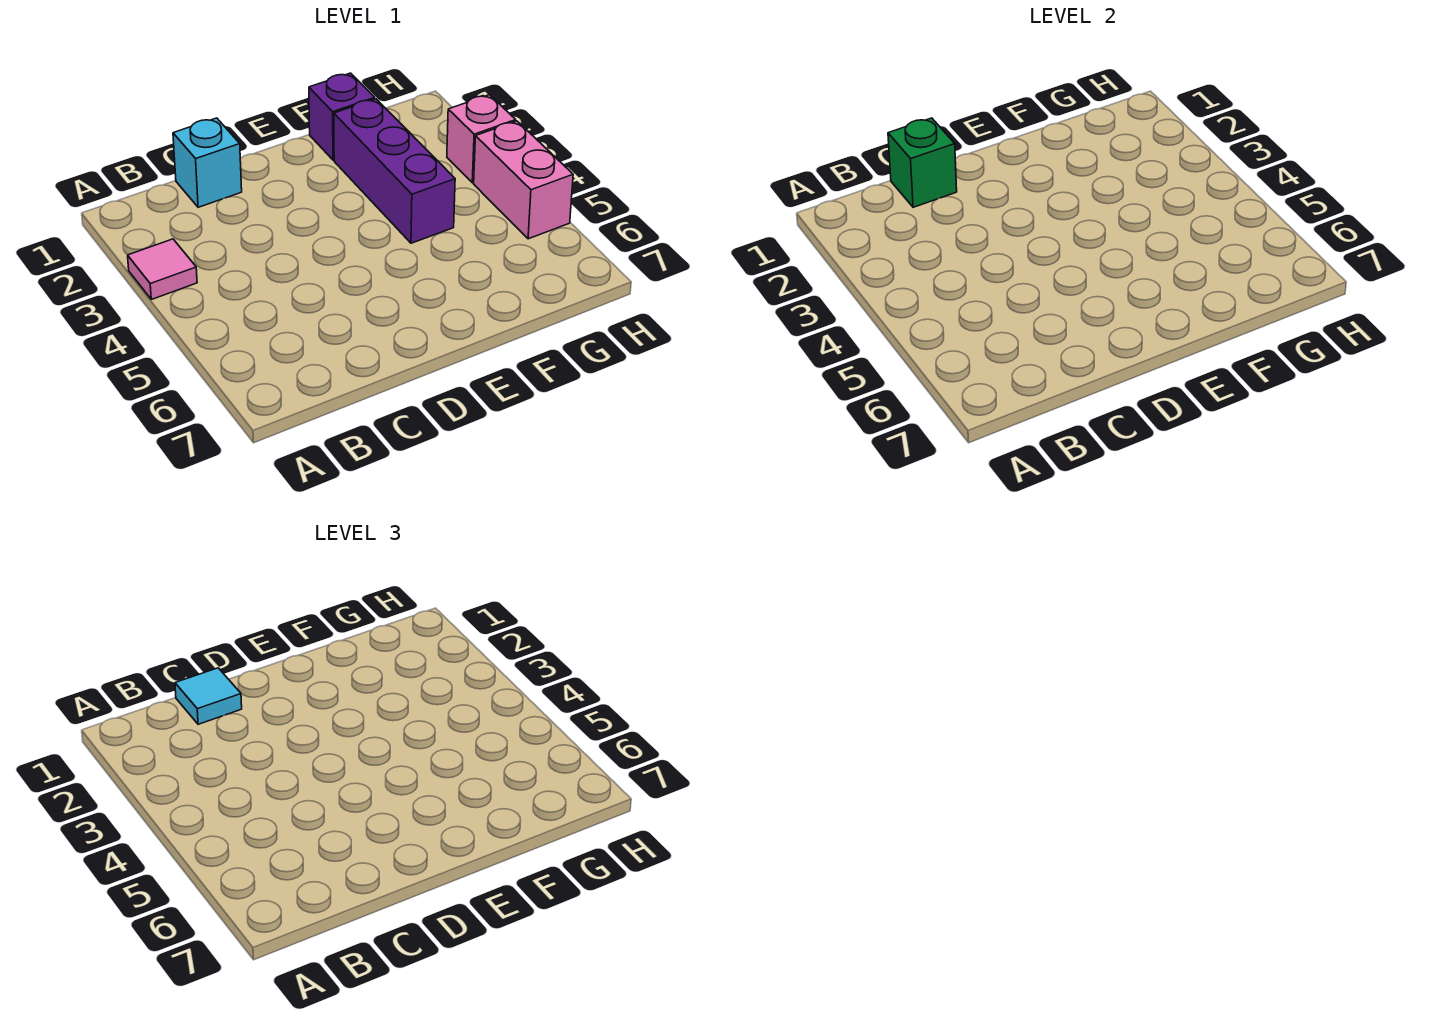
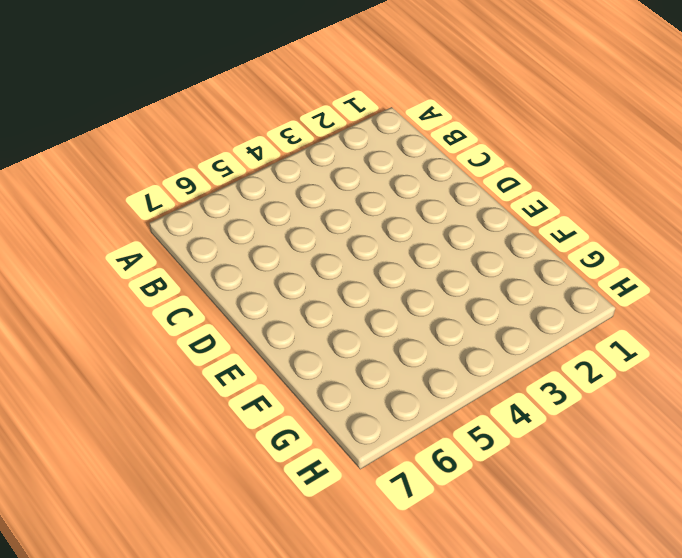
none -> pink tile A3 level 1
none -> cyan brick C1 level 1

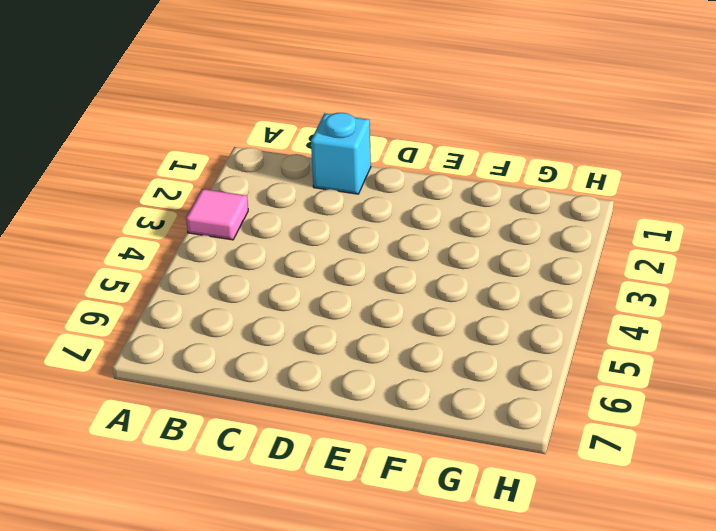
none -> purple brick F1 level 1
none -> purple brick F2:F4 level 1

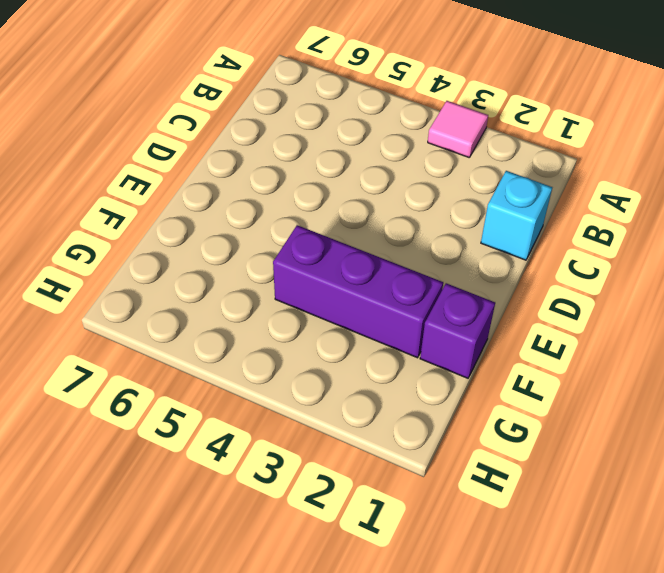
none -> pink brick H3 level 1
none -> pink brick H4:H5 level 1

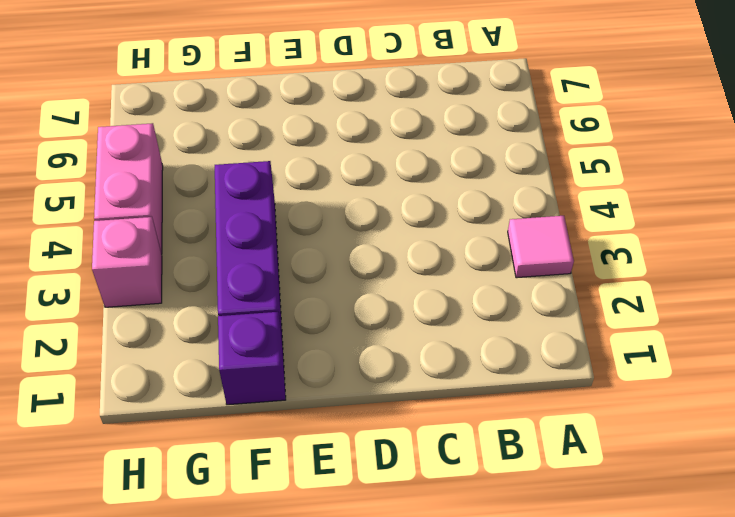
none -> cyan brick C1 level 1
none -> green brick C1 level 2

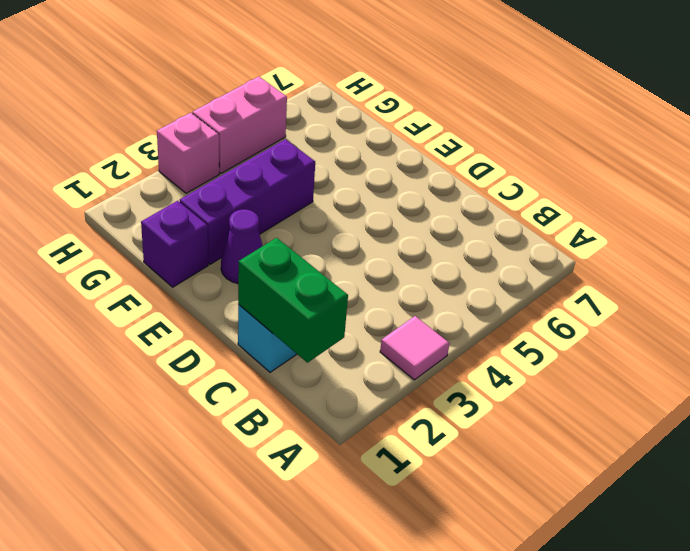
green brick B1:C1 level 2 -> green brick C1 level 2
purple cone E2 level 1 -> none
none -> cyan tile C1 level 3

